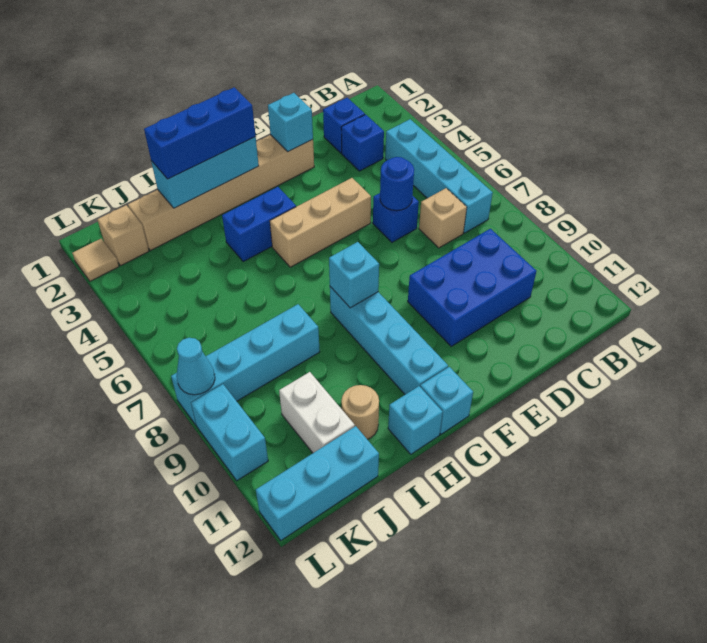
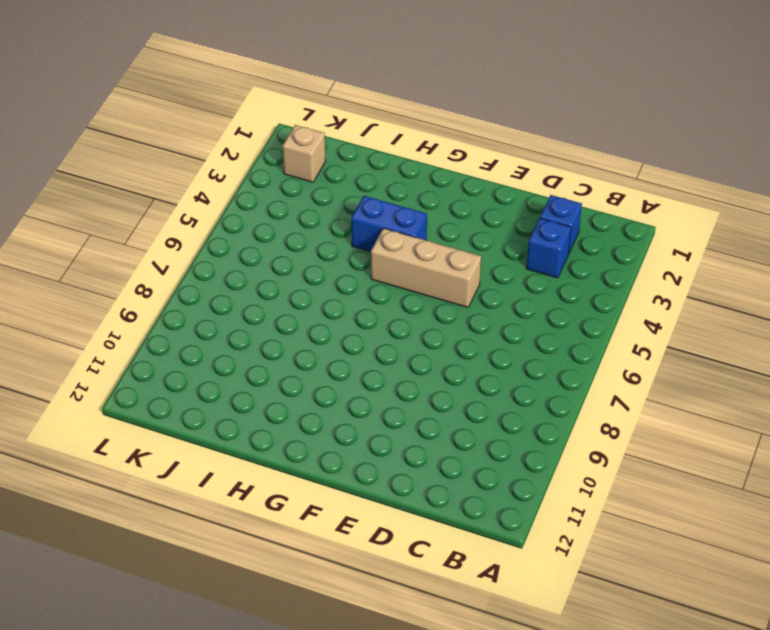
none -> cyan brick B4:B7 level 1
none -> tan brick C7 level 1
none -> blue brick C9:E10 level 1

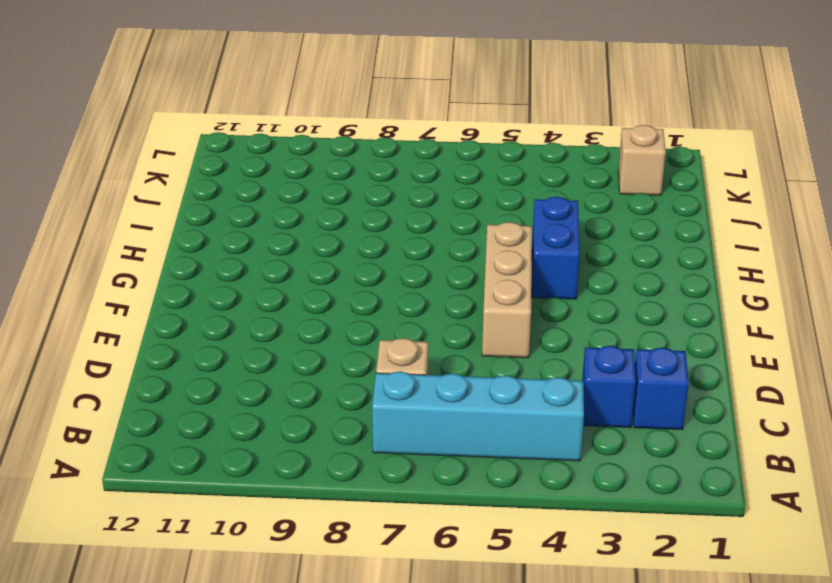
none -> blue brick C9:E10 level 1
none -> blue brick D6 level 1
none -> tan brick E2:J2 level 1

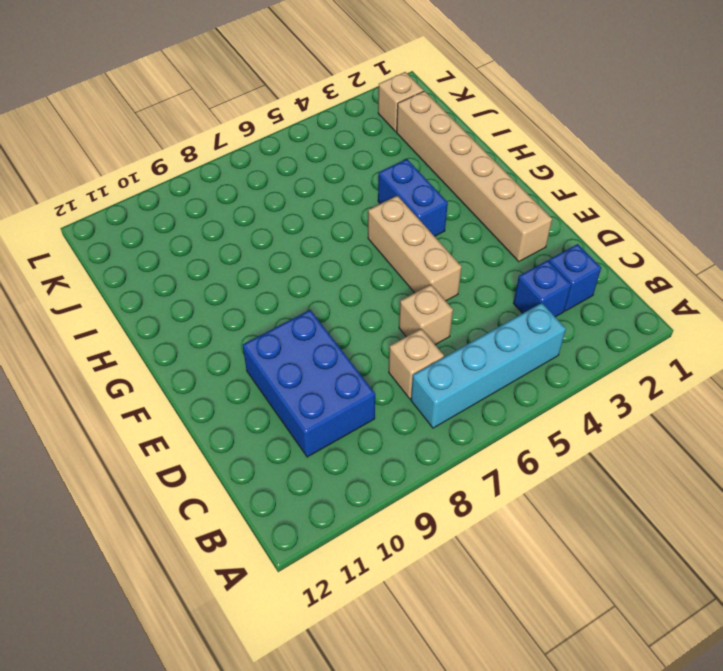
tan brick D6 level 1 -> blue brick D6 level 1
none -> cyan brick G8:G11 level 1
none -> cyan brick G12 level 1
none -> cyan brick H12 level 1

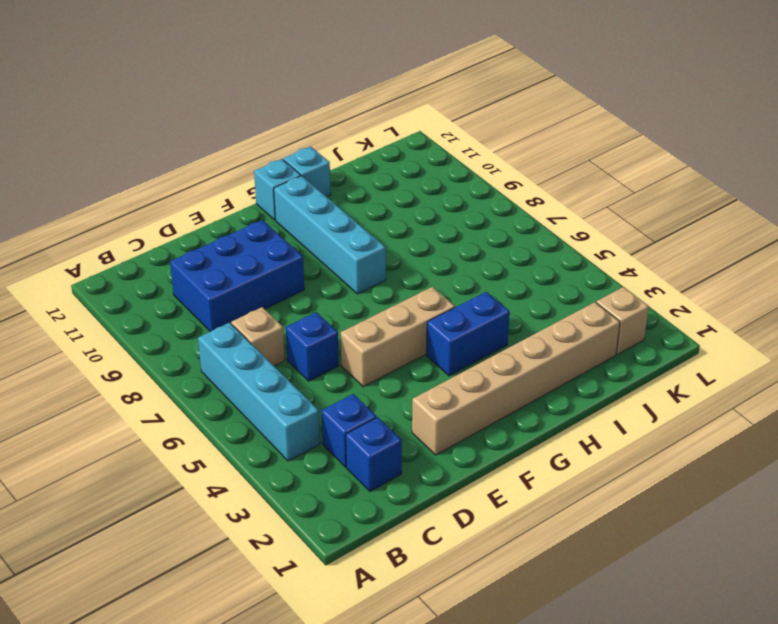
none -> cyan brick I8:L8 level 1
none -> tan round brick I11 level 1
none -> white brick J10:J11 level 1

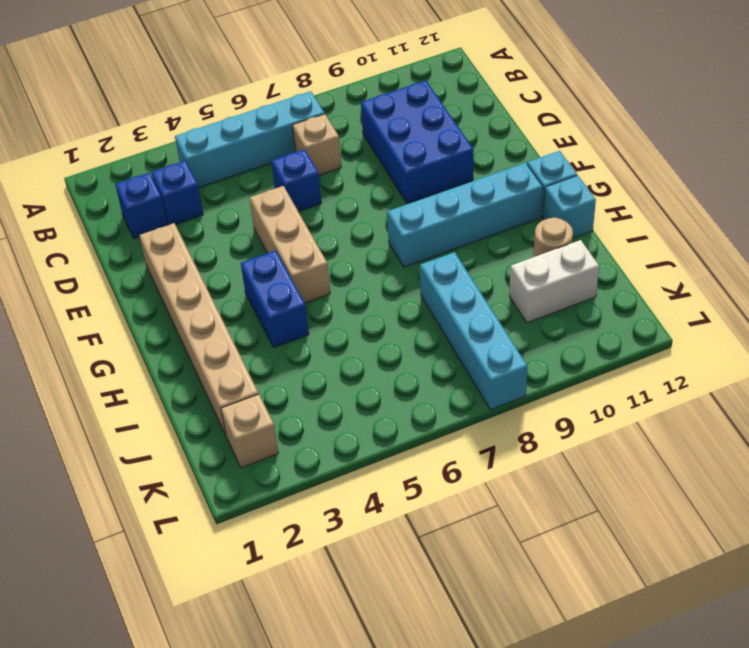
none -> cyan brick J12:L12 level 1
none -> tan tile L2 level 1
none -> cyan brick L9:L10 level 1

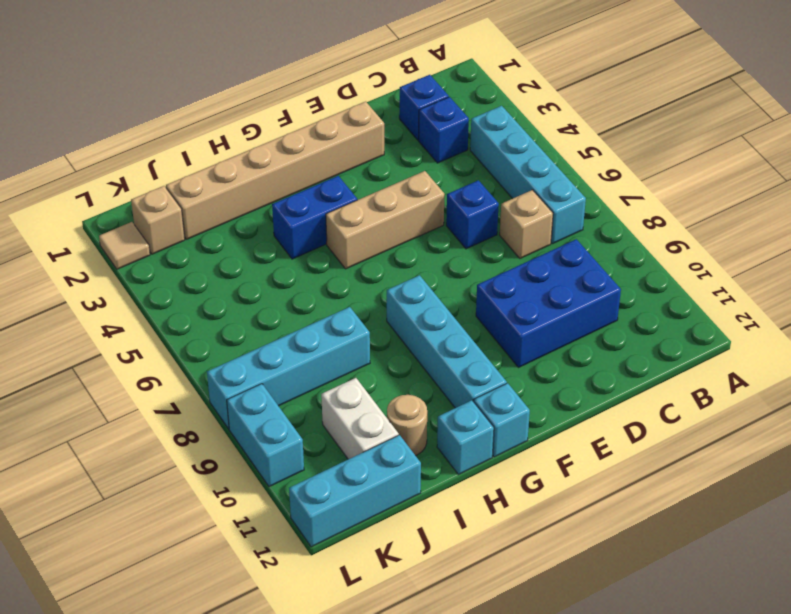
none -> blue round brick D6 level 2
none -> cyan brick E2 level 2
none -> cyan brick G2:I2 level 2

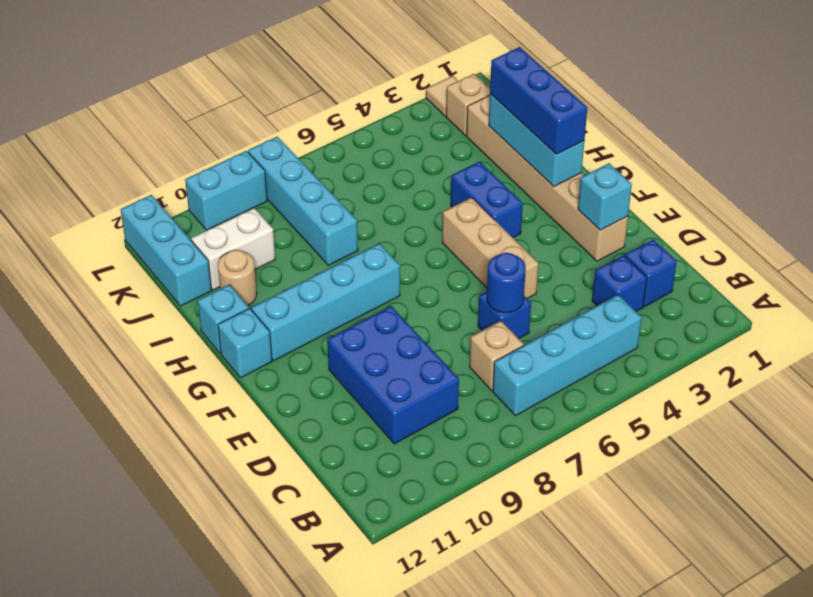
none -> cyan brick G8 level 2
none -> cyan cone L8 level 2

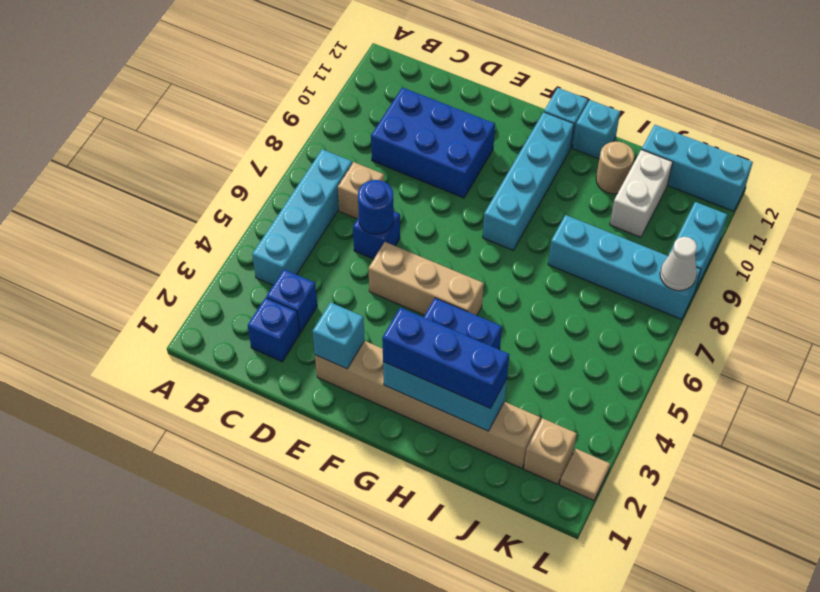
white cone L8 level 2 -> cyan cone L8 level 2
none -> cyan brick G8 level 2

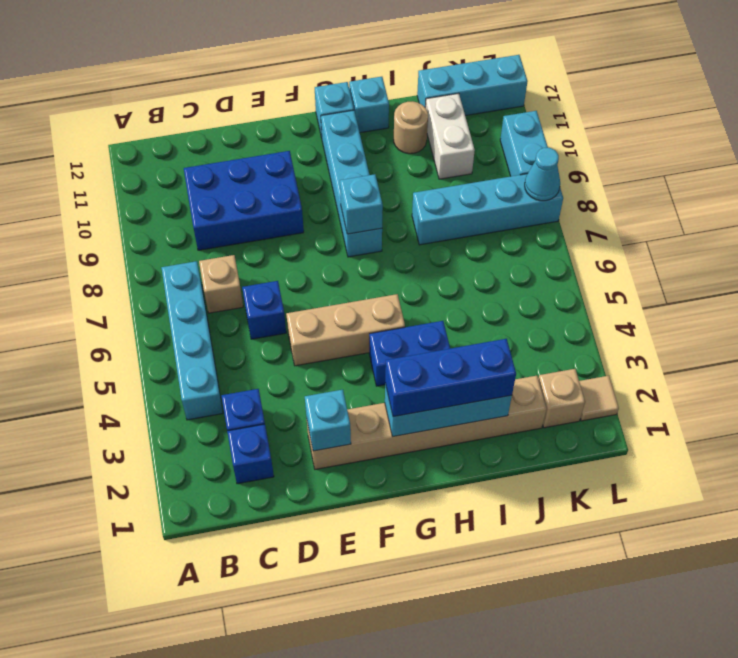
none -> blue round brick D6 level 2

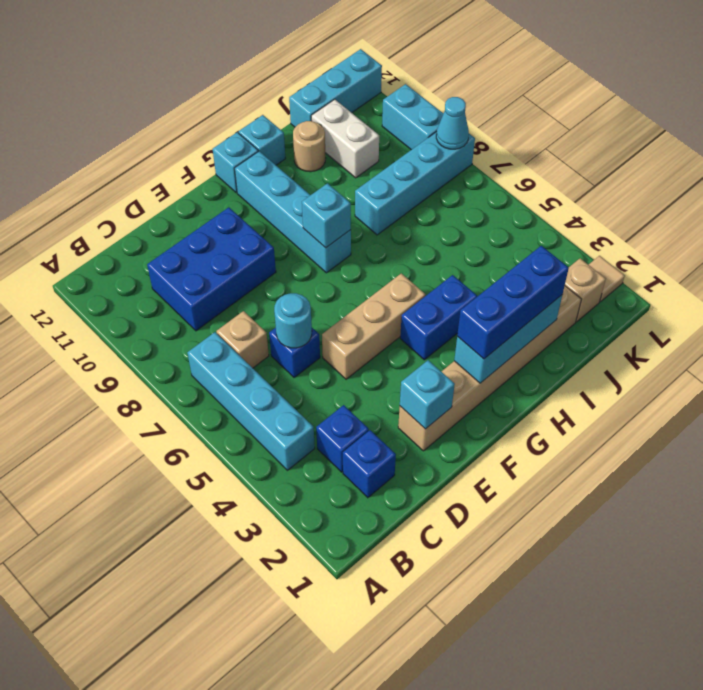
cyan round brick D6 level 2 -> blue round brick D6 level 2

